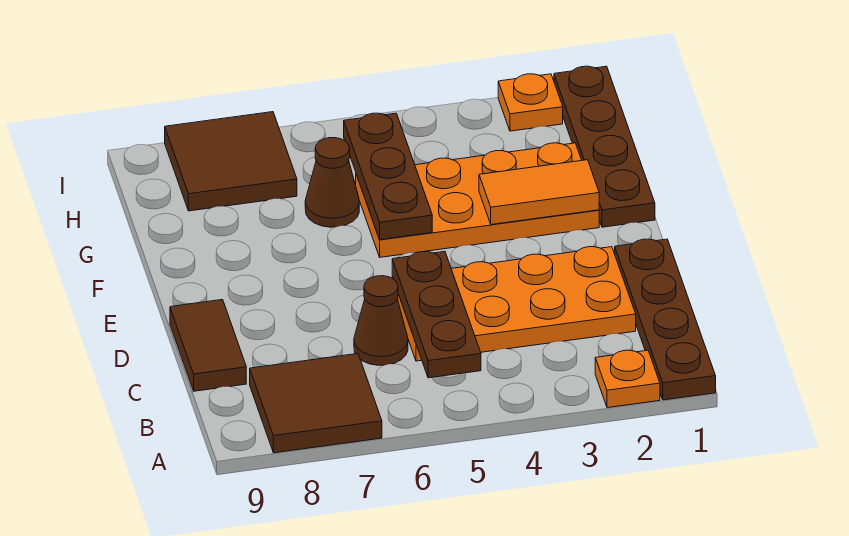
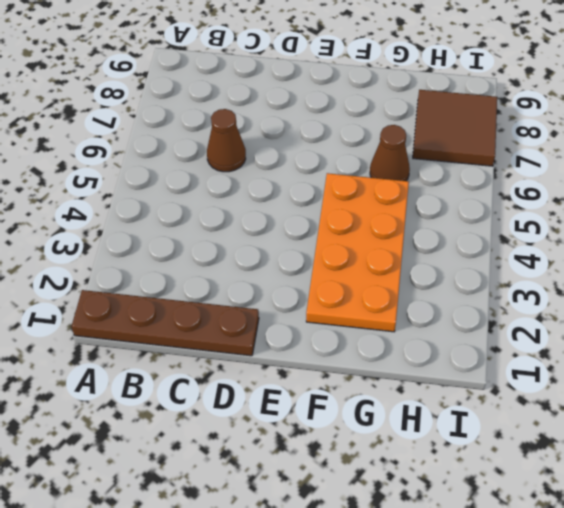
none -> orange plate A2 level 1
none -> brown tile A7:B8 level 1
none -> orange plate C2:D5 level 1

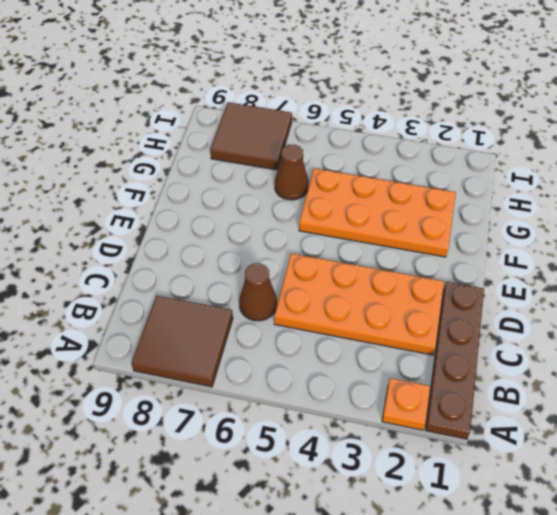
none -> brown tile C9:D9 level 1
none -> brown plate F1:I1 level 1
none -> orange plate I2 level 1

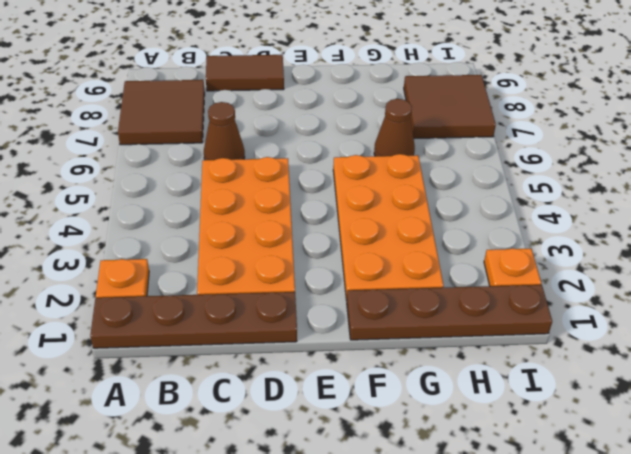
none -> brown plate B5:D5 level 2
none -> orange tile F2:F3 level 2
none -> brown plate F5:H5 level 2

